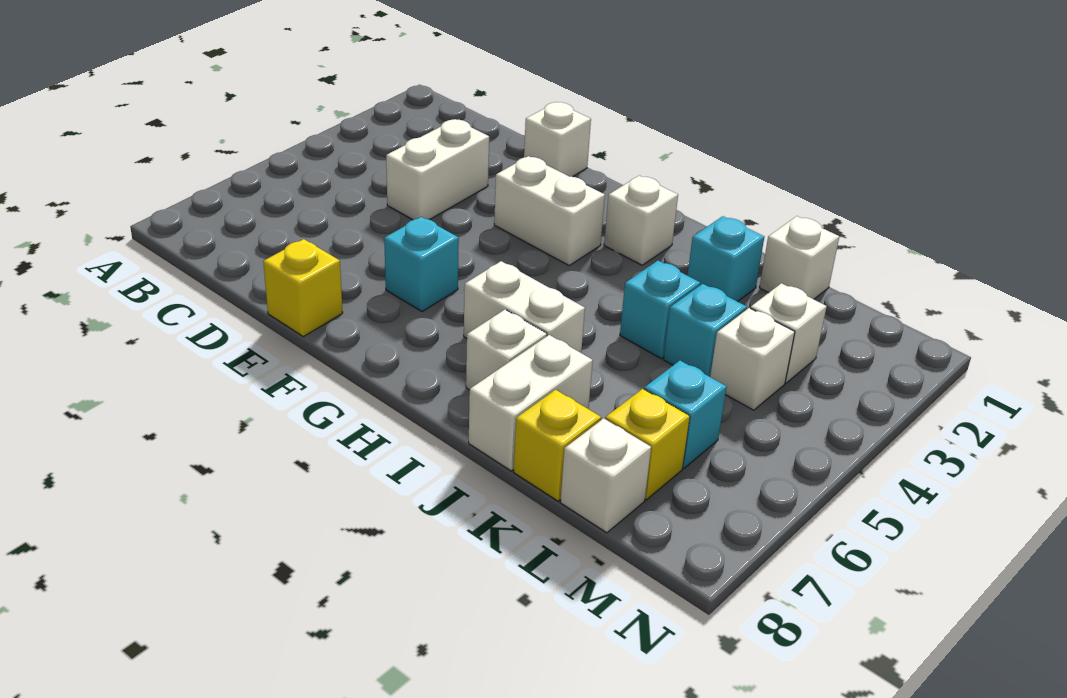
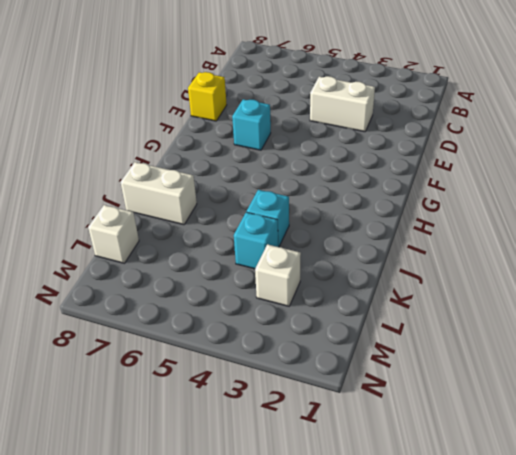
none -> white brick E1 level 1
none -> white brick F3:G3 level 1
none -> white brick H2 level 1

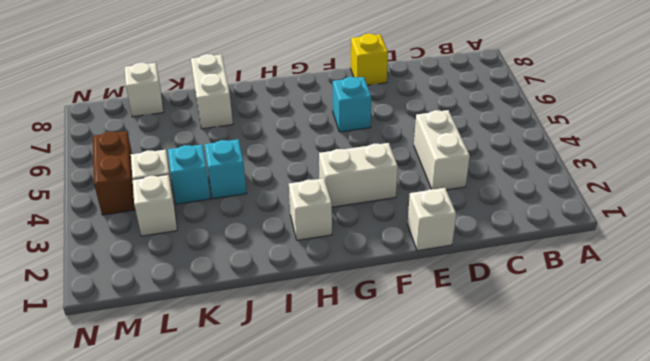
brown brick M4:M5 level 1 -> none
none -> white brick H6:I6 level 1
none -> white brick I7 level 1
none -> cyan brick J2 level 1

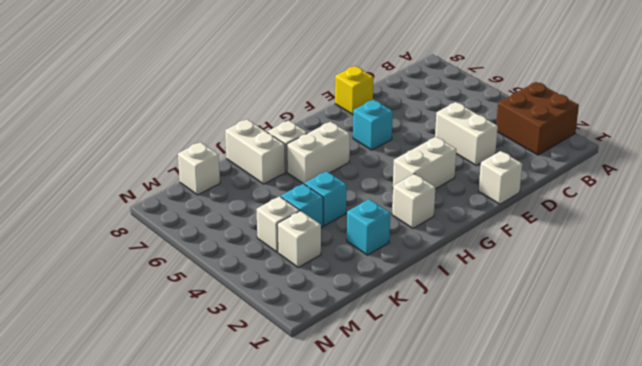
brown brick A2:B3 level 1 -> none
none -> white brick K1 level 1
none -> yellow brick K8 level 1
none -> cyan brick L6 level 1

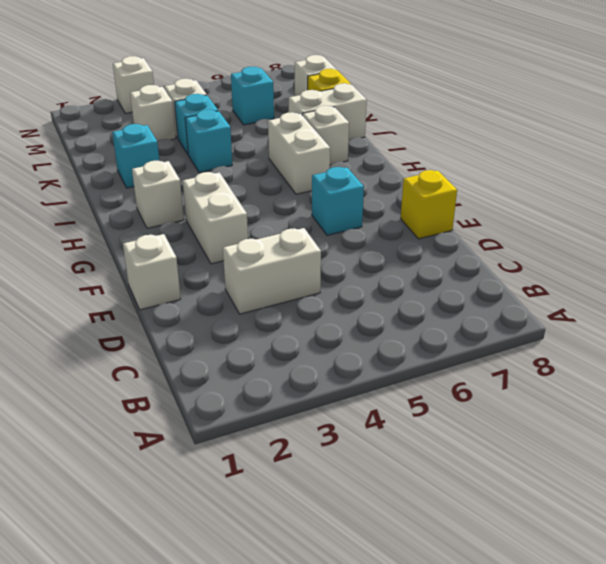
white brick N3 level 1 -> white brick K1 level 1
none -> yellow brick L7 level 1

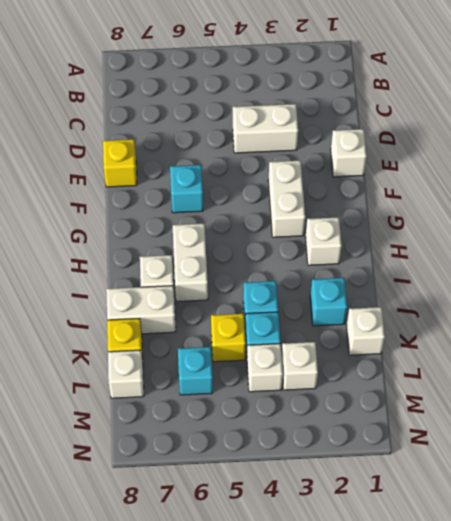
yellow brick K5 level 1 -> yellow brick L7 level 1

